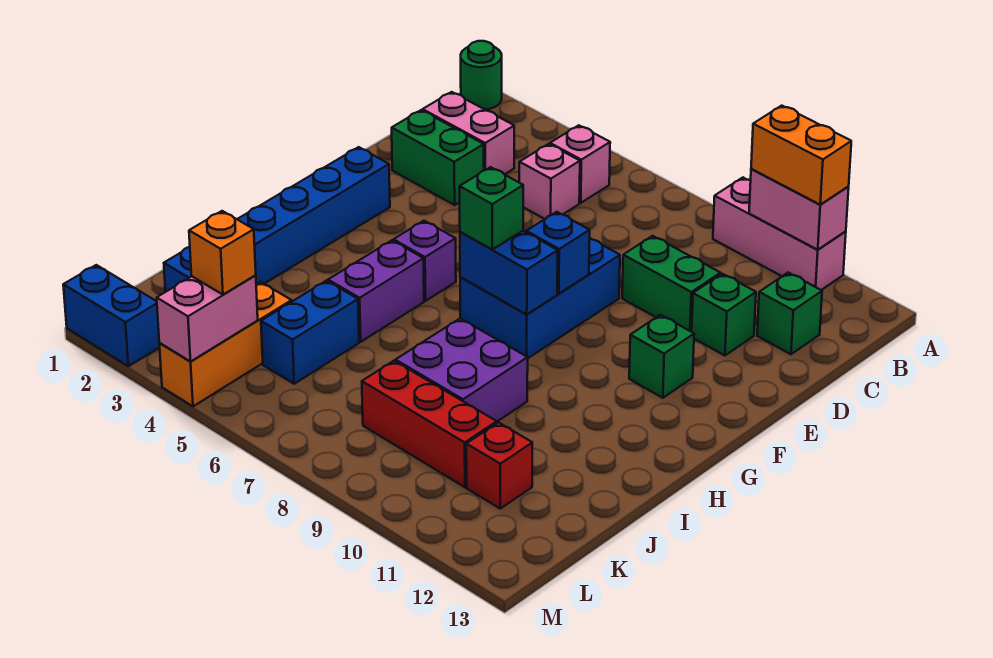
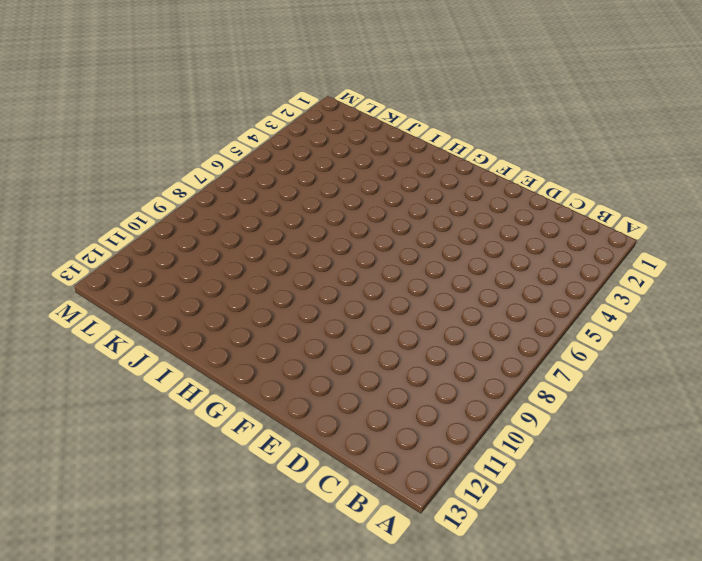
none -> green round brick A1 level 1
none -> pink brick A9:A11 level 1
none -> pink brick B5 level 1

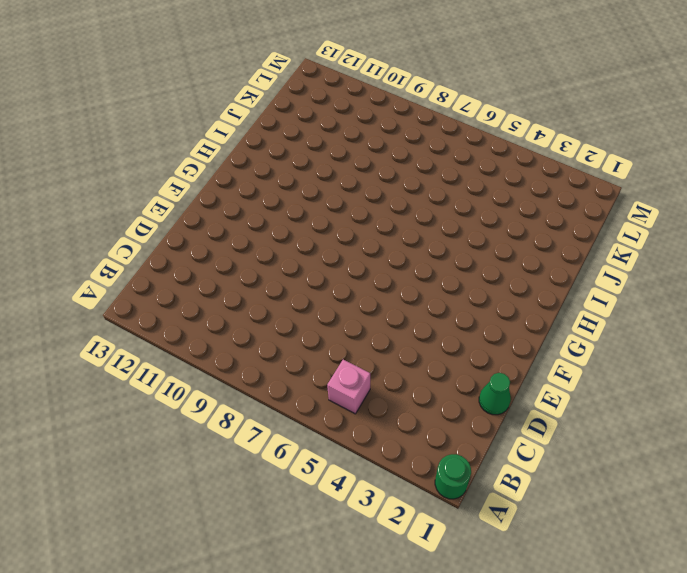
green cone D1 level 1 -> none
none -> pink brick A9:A11 level 1
none -> pink brick C2:C3 level 1
none -> pink brick C5 level 1

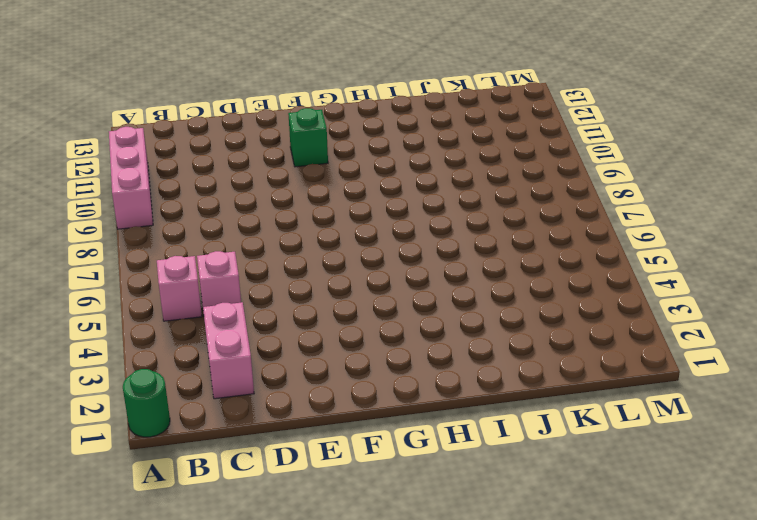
none -> green brick C12 level 1
none -> green brick D2:D3 level 1
none -> green brick D9:D10 level 1

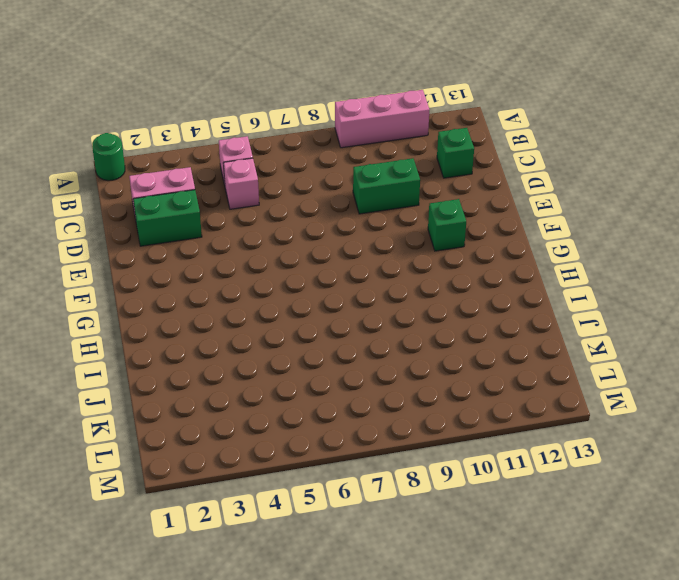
none -> green brick D11 level 1
none -> blue brick E7:G8 level 1
none -> blue brick F2:K2 level 1

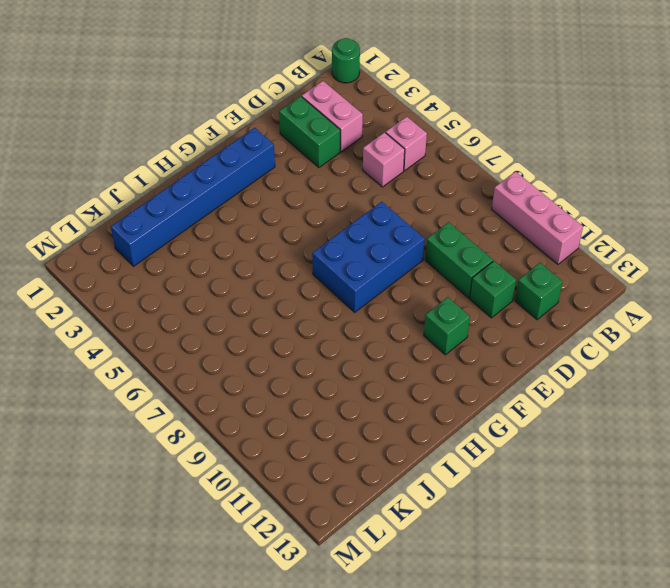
none -> purple brick G5 level 1
none -> purple brick H5:I5 level 1
none -> purple brick I8:J9 level 1

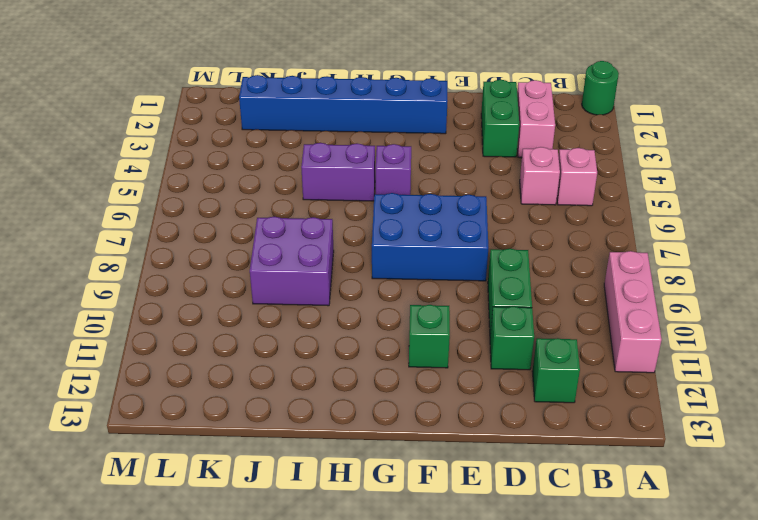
none -> blue brick J5:K5 level 1
none -> orange brick K4:M4 level 1
none -> red brick K8:K10 level 1

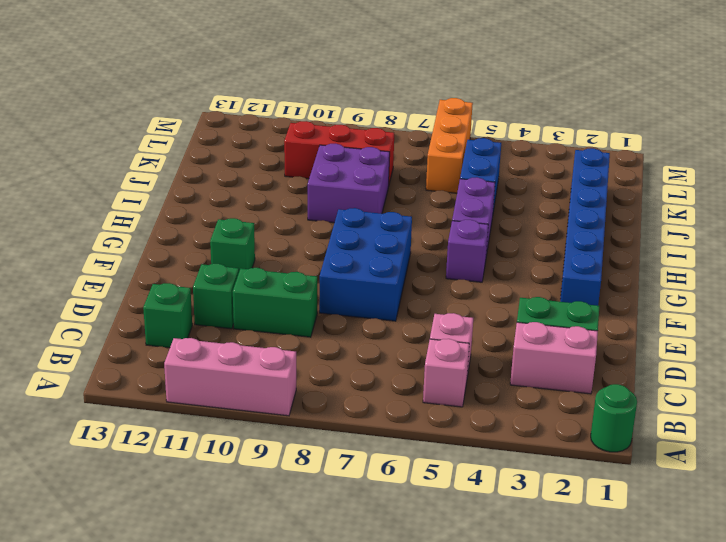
orange brick K6:M6 level 1 -> orange brick K4:M4 level 1
none -> red brick K11 level 1
none -> blue brick M1:M2 level 1
none -> pink brick A10:A11 level 2

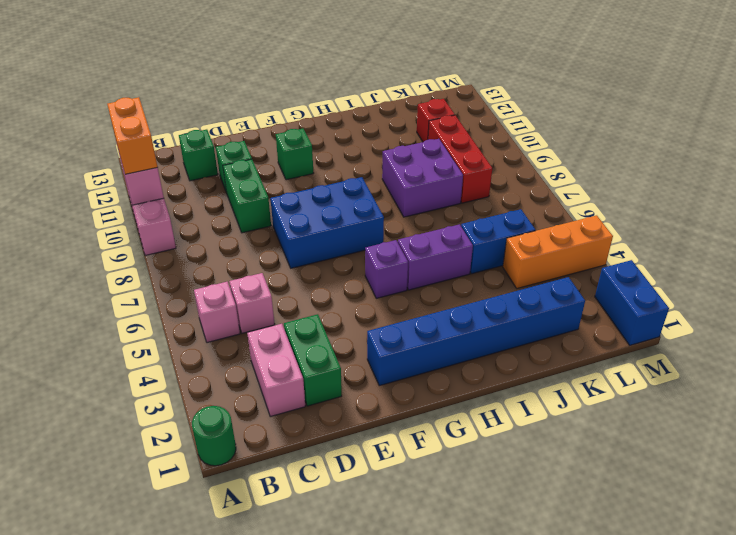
none -> blue brick F8 level 2
none -> blue brick G7:G8 level 2
none -> pink brick L4:M4 level 2

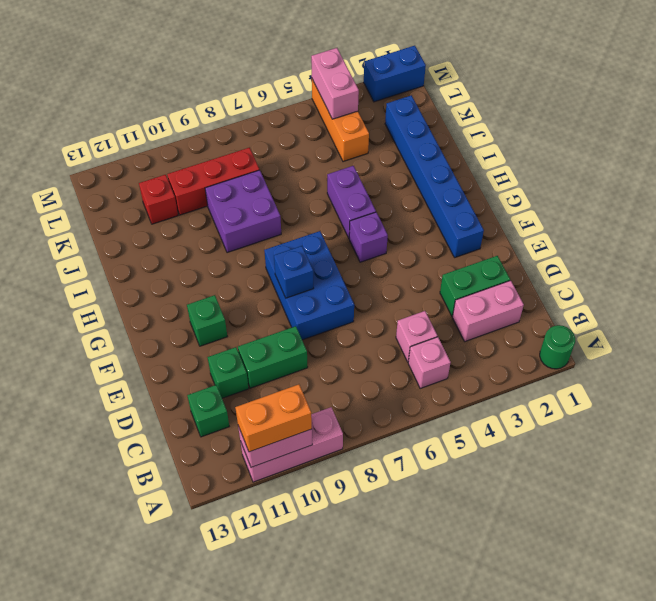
none -> blue brick J5:K5 level 1
none -> blue brick G7:G8 level 2
none -> green brick G7 level 3

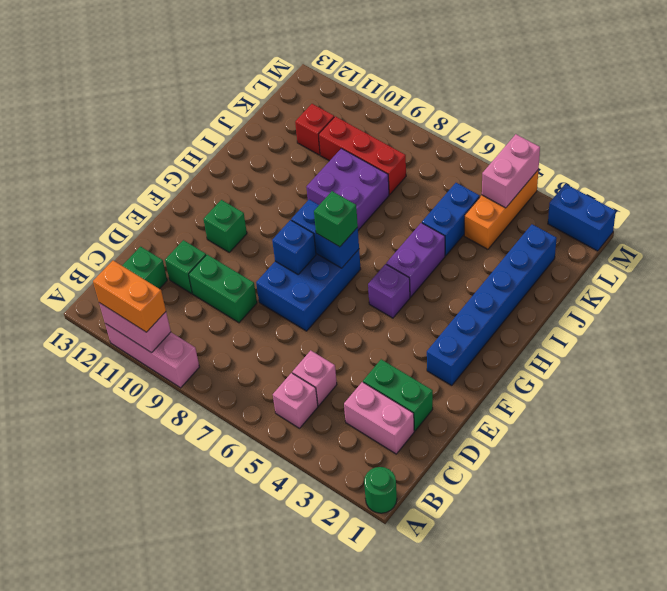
none -> orange brick L4 level 3

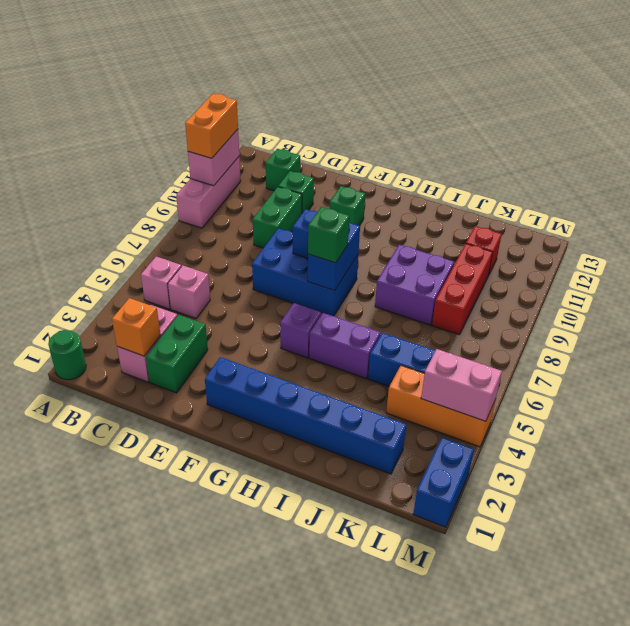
orange brick C2 level 2 -> orange brick L4 level 3

